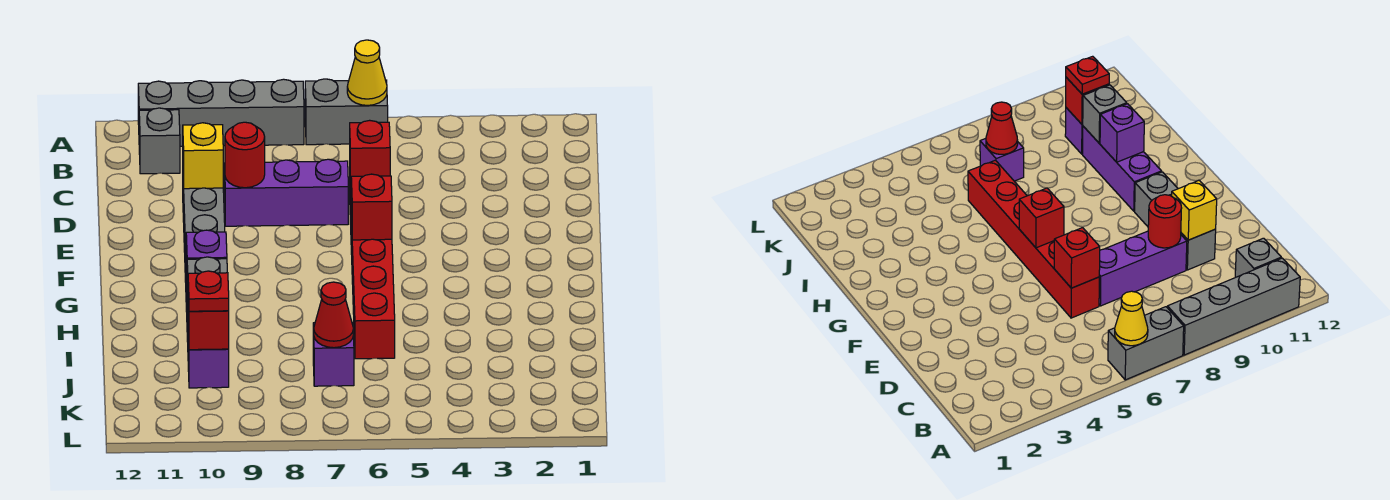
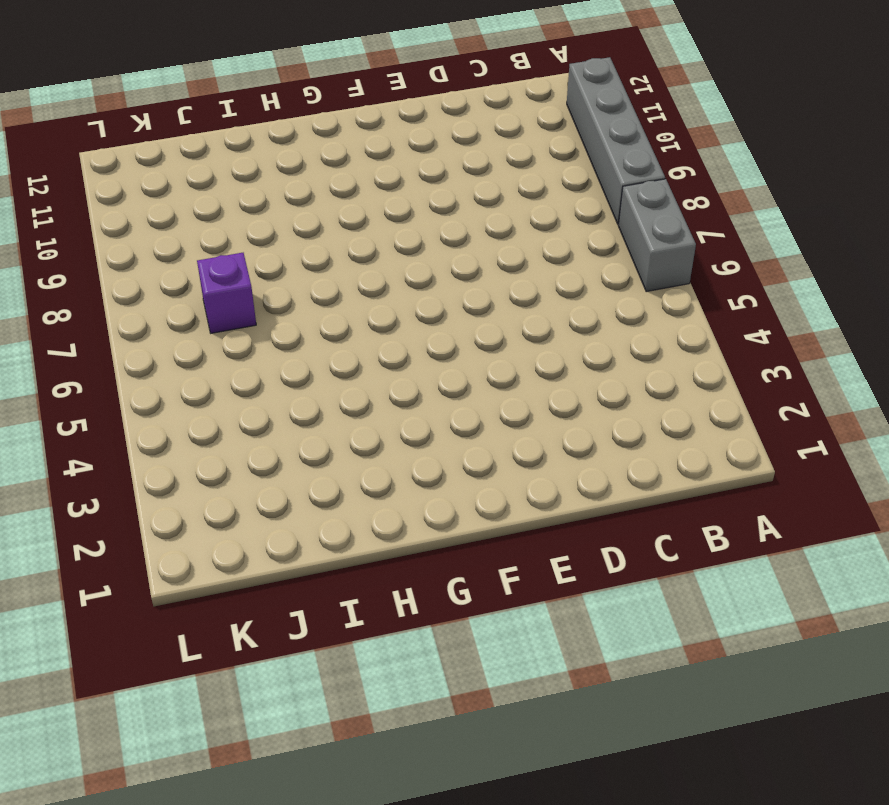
none -> grey brick B11 level 1
none -> red brick D6:I6 level 1
none -> purple brick D7:D9 level 1

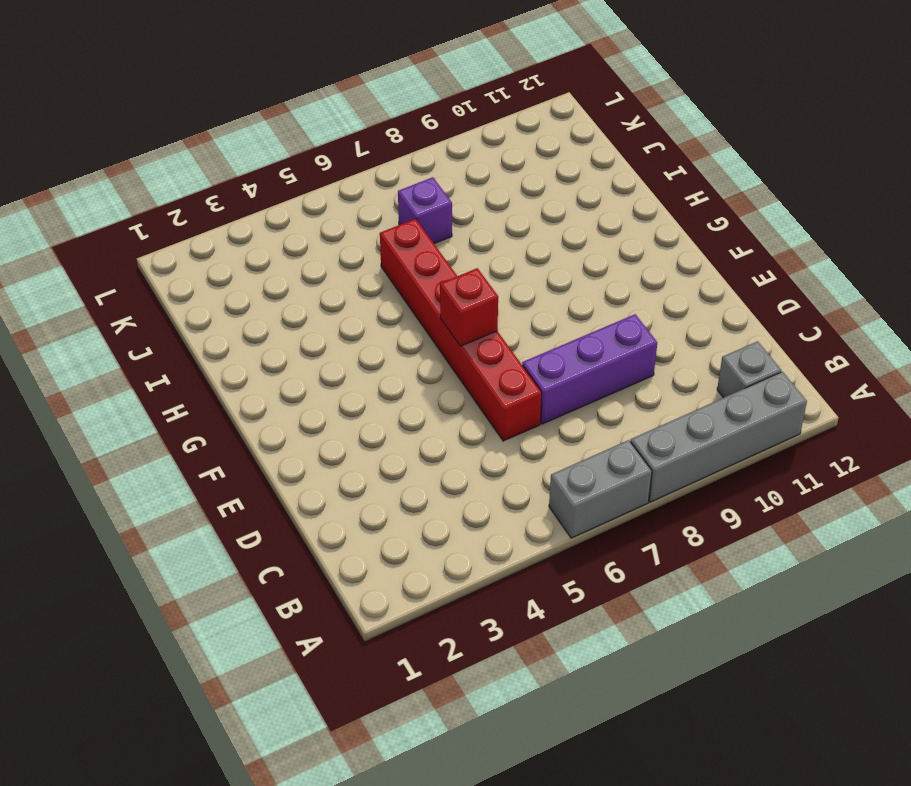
none -> grey brick D10:F10 level 1
none -> purple brick G10:I10 level 1
none -> purple brick J10 level 1

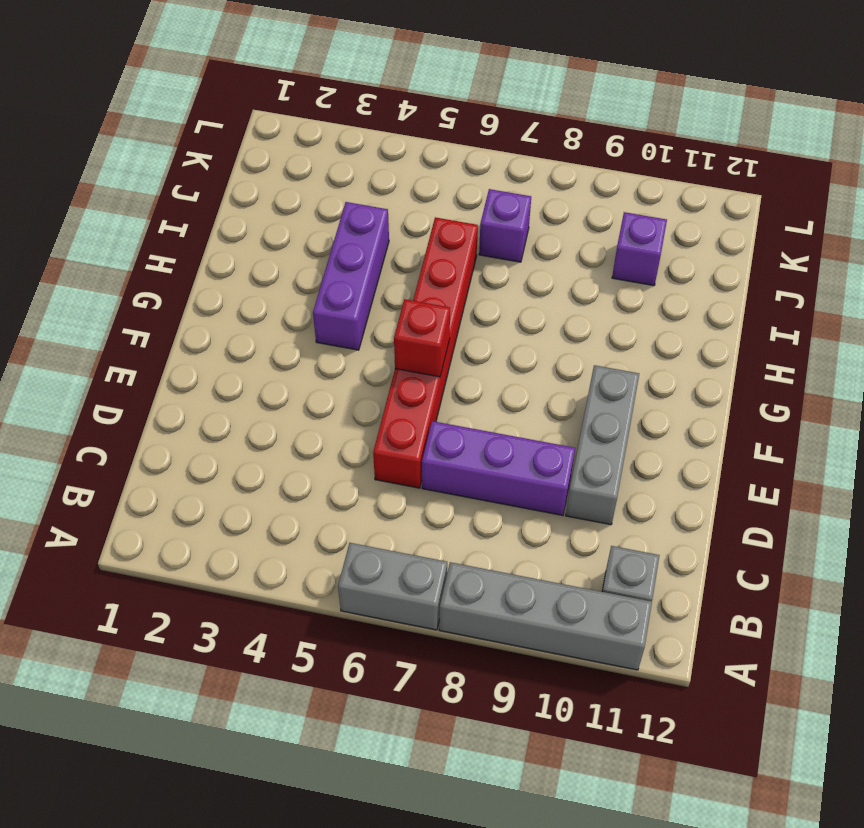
purple brick G4:I4 level 1 -> purple brick G10:I10 level 1
none -> yellow cone A6 level 2
none -> red brick D6 level 2
none -> red round brick D9 level 2

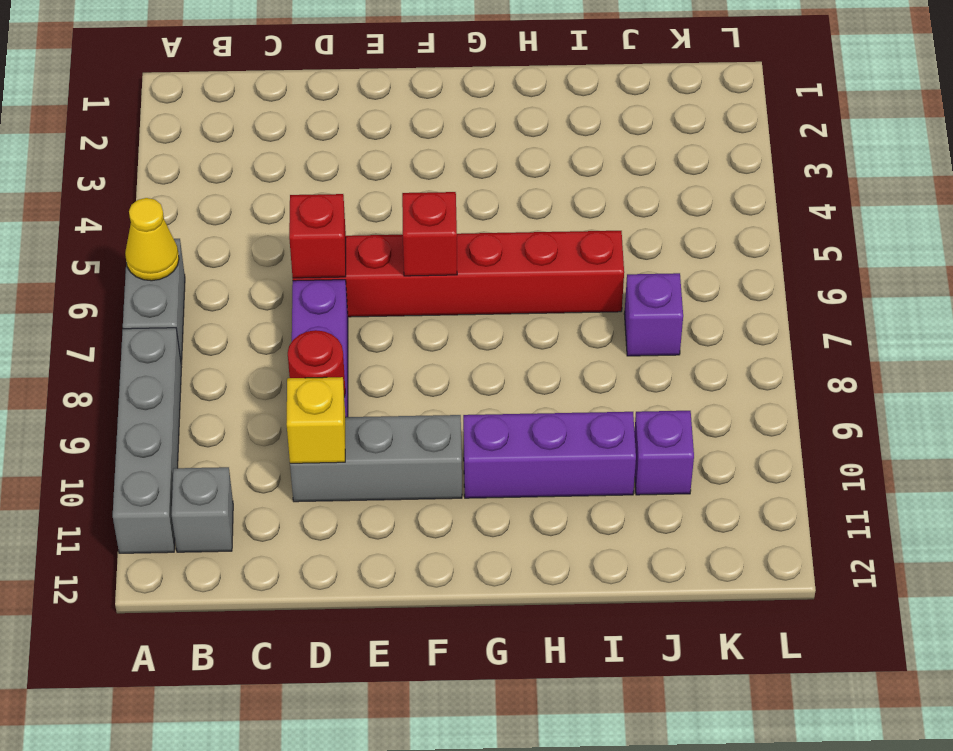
none -> purple brick H10 level 2
none -> grey brick I10 level 2
none -> red cone J7 level 2

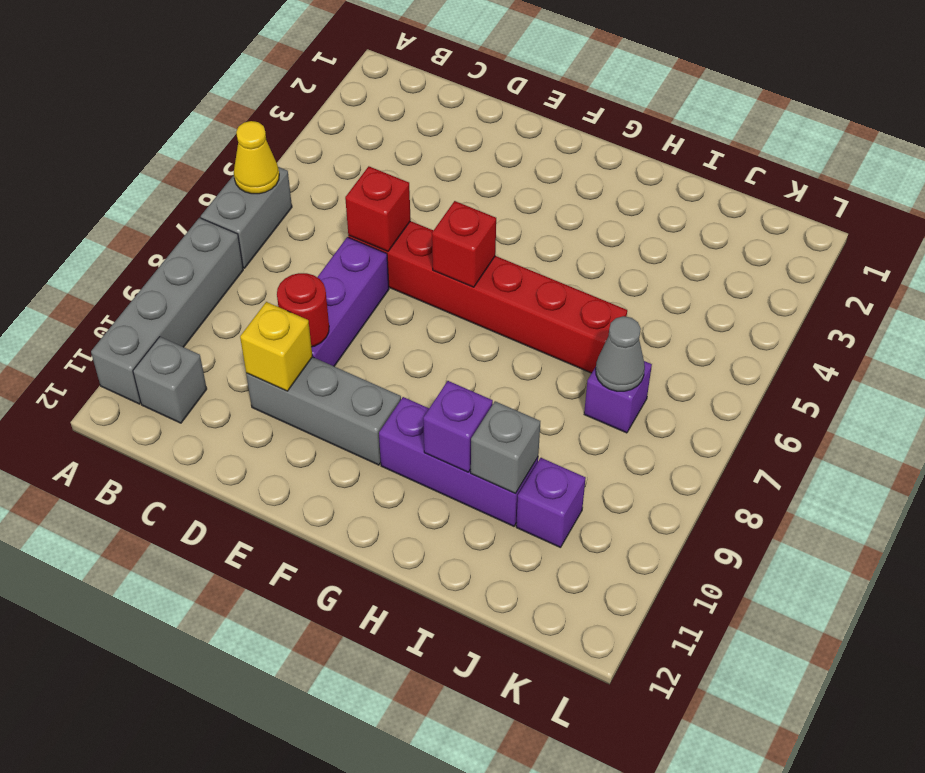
grey cone J7 level 2 -> red cone J7 level 2
none -> red brick J10 level 2
none -> red plate J10 level 3

